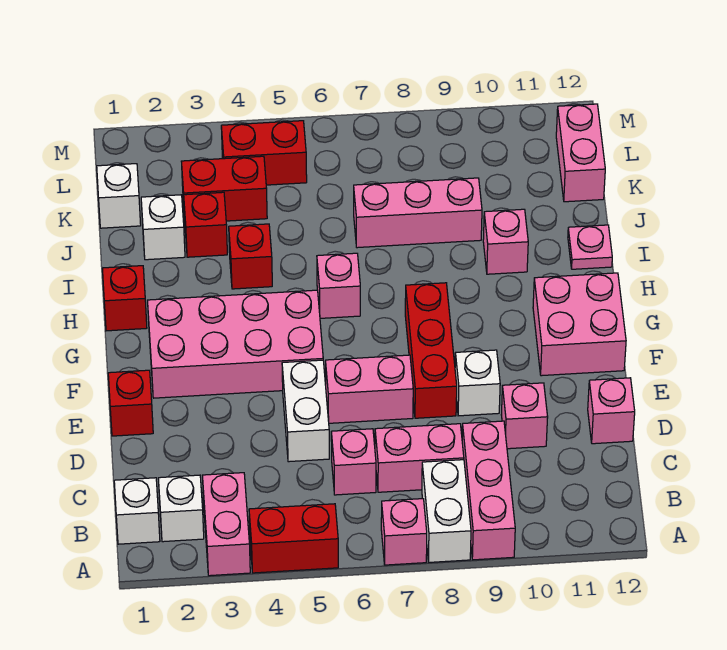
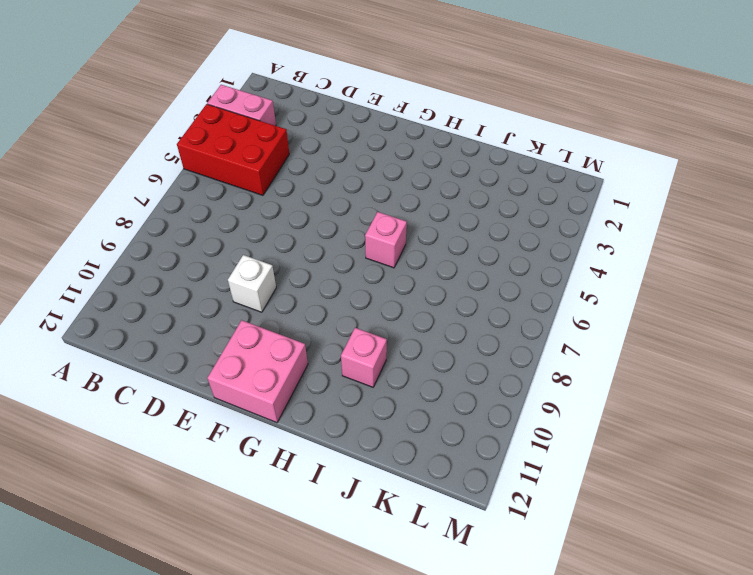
red brick A4:C5 level 1 -> red brick A4:A5 level 1
none -> pink brick A7 level 1
none -> white brick A8:B8 level 1
none -> pink brick A9:C9 level 1
none -> white brick B1 level 1

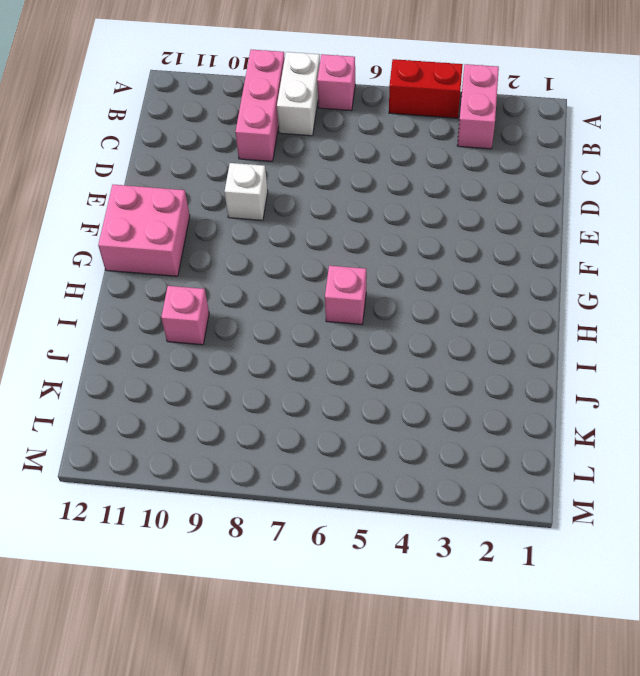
none -> white brick B1 level 1
none -> white brick B2 level 1
none -> pink brick C6 level 1
none -> pink brick C7:C8 level 1

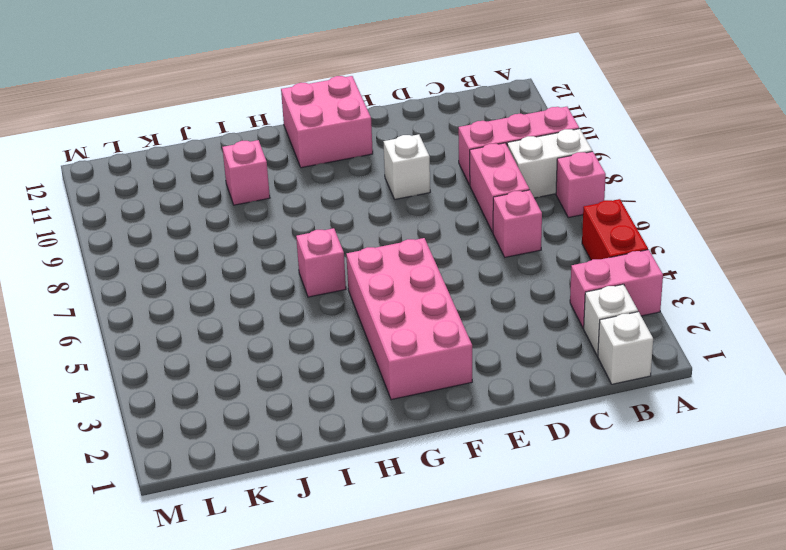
none -> white brick D5:E5 level 1
none -> pink brick D10 level 1
none -> pink brick D12 level 1
none -> red brick E1 level 1

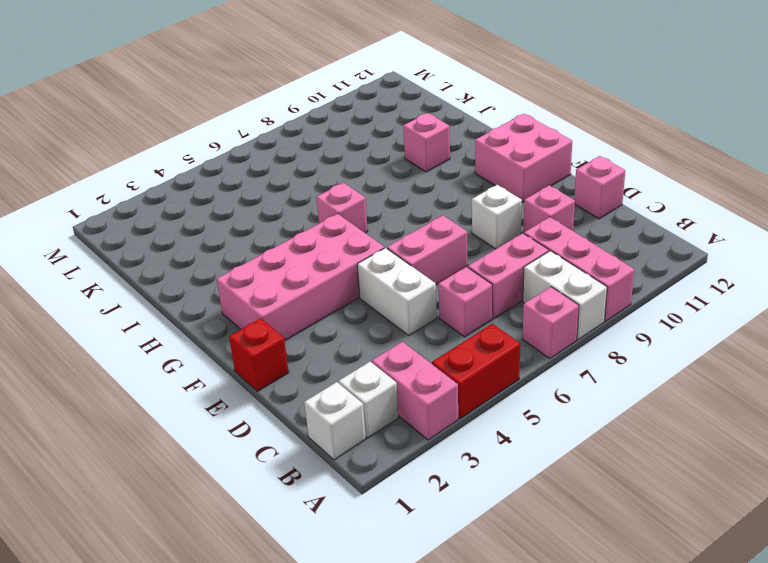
none -> red brick E8:G8 level 1
none -> red brick H1 level 1
none -> red brick I4 level 1
none -> pink plate I12 level 1

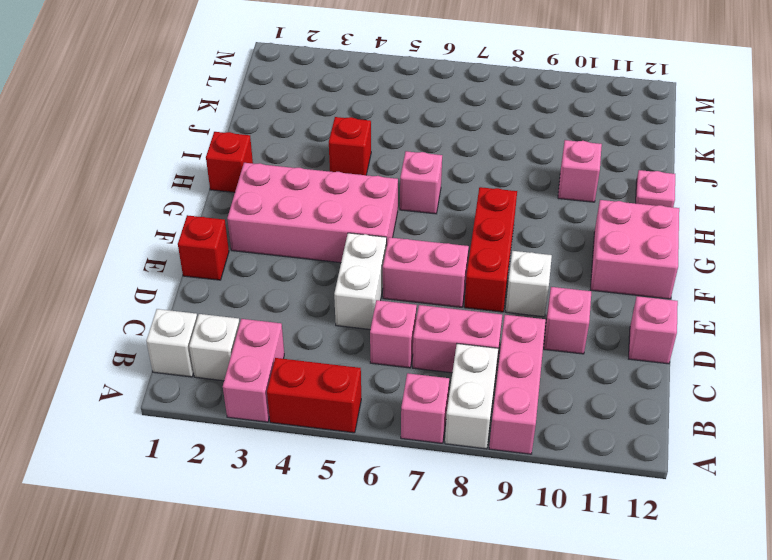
none -> white brick J2 level 1
none -> red brick J3 level 1
none -> pink brick J7:J9 level 1
none -> white brick K1 level 1

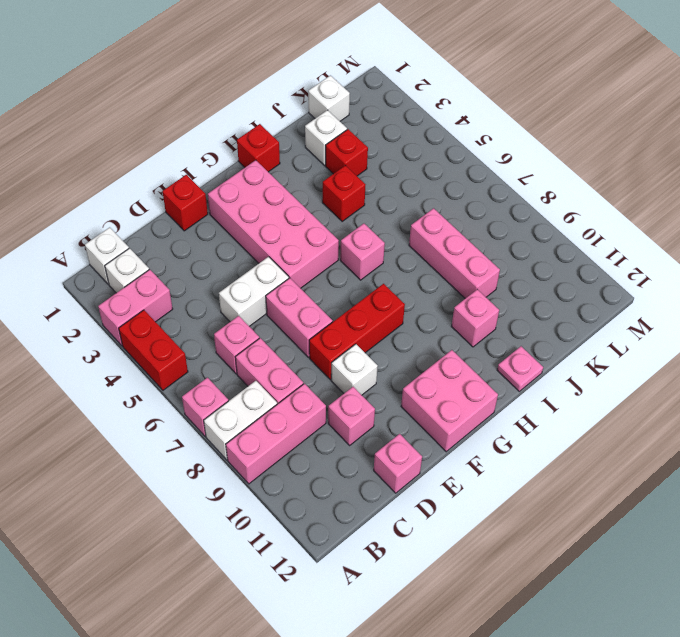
none -> red brick K3:K4 level 1
none -> pink brick K12:L12 level 1
none -> red brick L4:L5 level 1

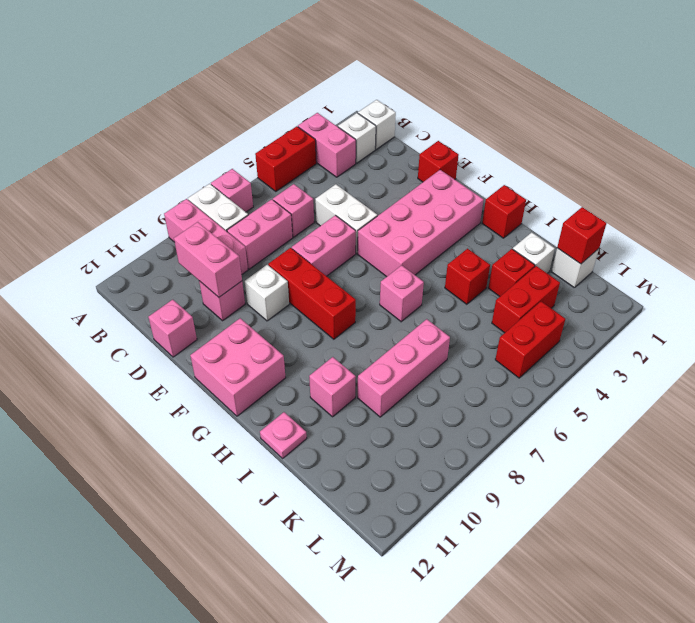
pink brick C10:D10 level 2 -> pink brick K12:L12 level 1
red brick K1 level 2 -> none

